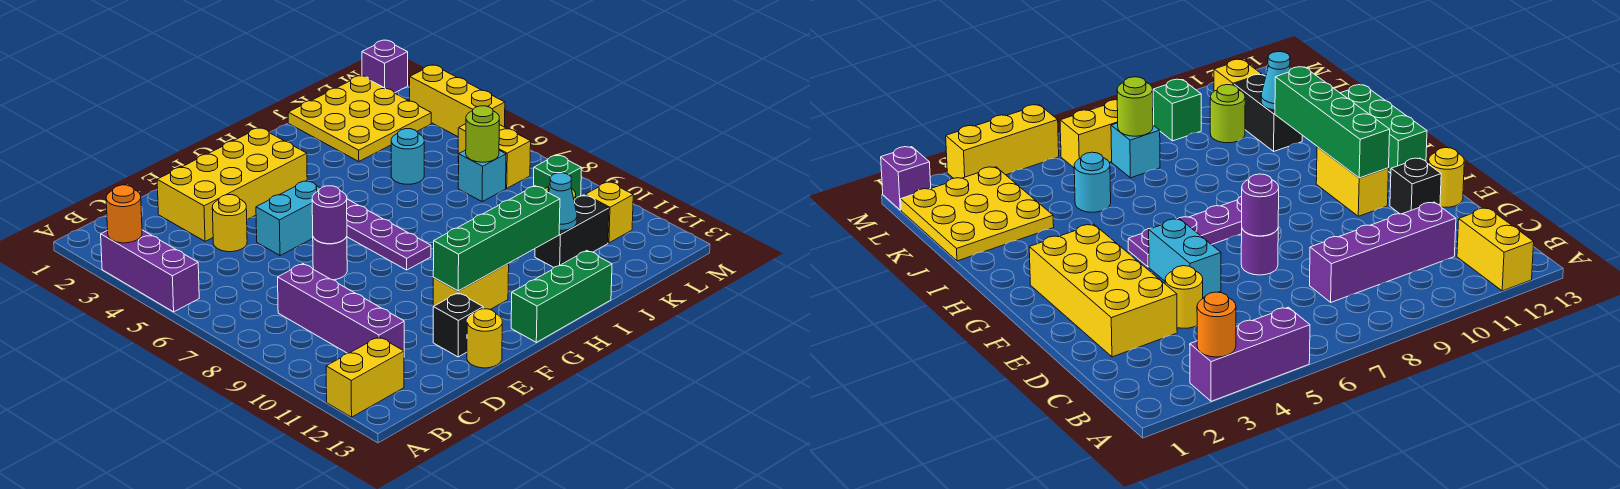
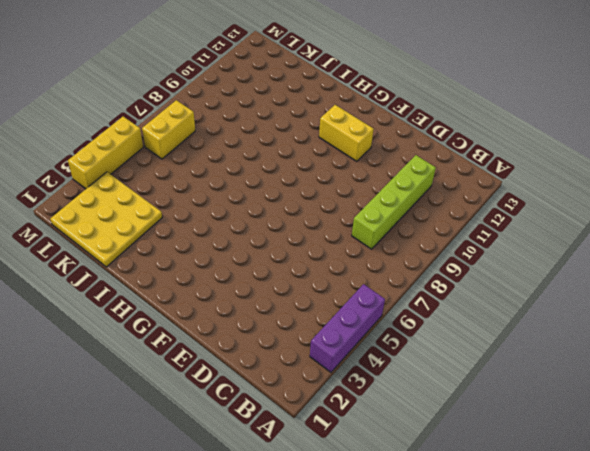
lime brick C8:C11 level 1 -> purple brick C8:C11 level 1
none -> yellow brick A12:B12 level 1
none -> yellow brick D2:G3 level 1
none -> yellow round brick D4 level 1

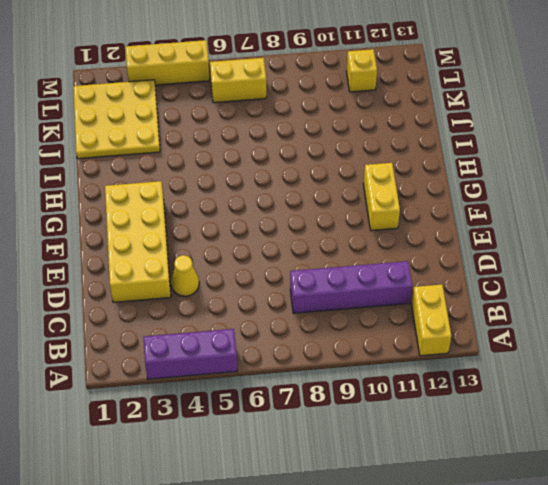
yellow cone D4 level 1 -> yellow round brick D4 level 1
none -> cyan brick E5:F5 level 1
none -> purple round brick E7 level 1
none -> black brick E12 level 1

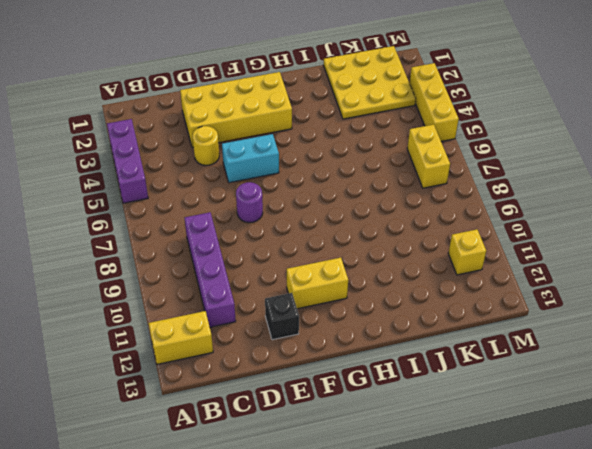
none -> yellow round brick E13 level 1
none -> purple plate G5:G8 level 1
none -> green brick G13:I13 level 1

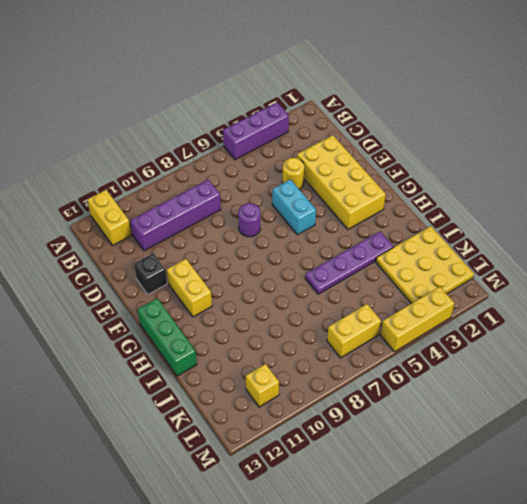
purple plate I3:I6 level 1 -> purple plate G5:G8 level 1
none -> yellow round brick E13 level 1
none -> cyan round brick J5 level 1
none -> black brick J11:K11 level 1

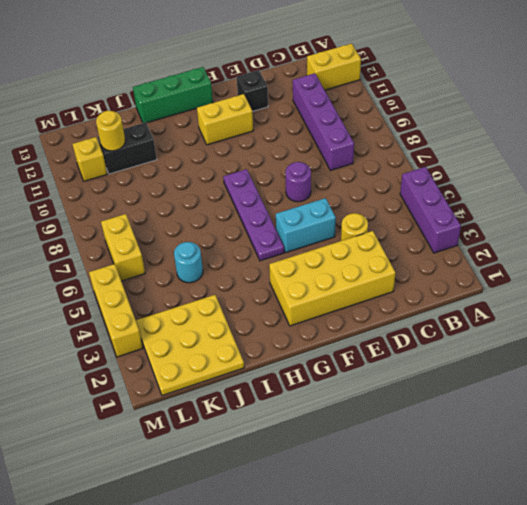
yellow round brick K11 level 2 -> yellow round brick E13 level 1
none -> cyan brick K7 level 1
none -> lime round brick K10 level 1
none -> green brick L9 level 1

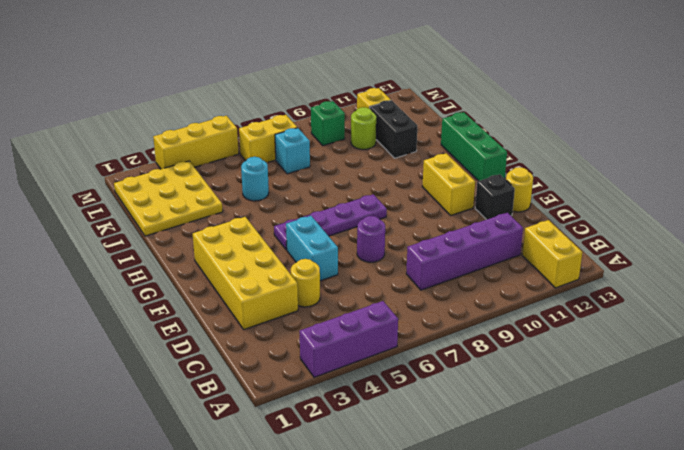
none -> purple brick M1 level 1
none -> orange round brick A3 level 2
none -> purple round brick E7 level 2

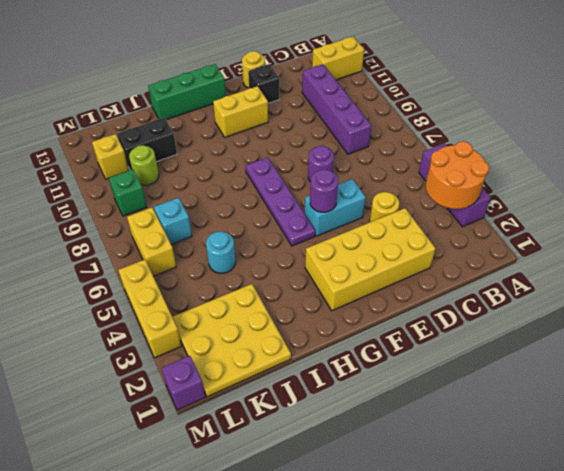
orange round brick A3:B4 level 2 -> orange round brick A3 level 2
purple round brick F5 level 2 -> purple round brick E7 level 2
none -> green brick F11:I11 level 2
none -> cyan cone J11 level 2
none -> lime round brick K7 level 2

